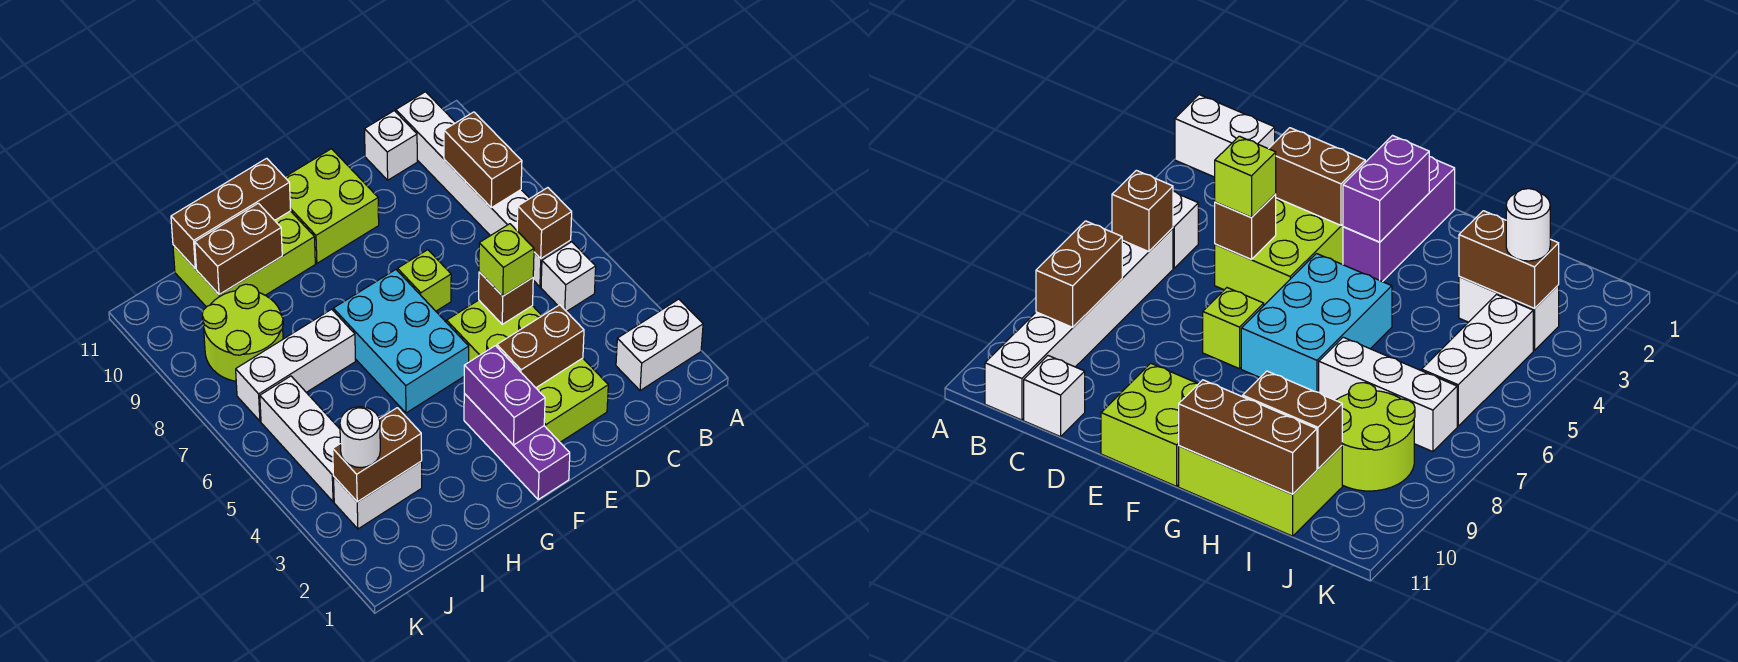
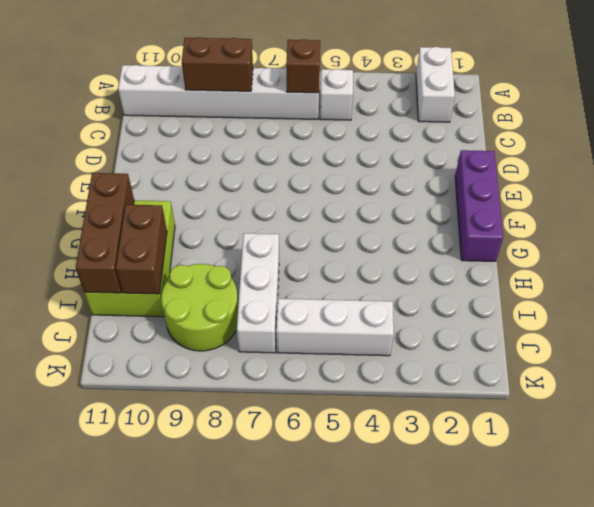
purple brick E1:G1 level 1 -> purple brick F1:F3 level 1
none -> white brick C11 level 1
none -> lime brick D2:E5 level 1
none -> lime brick E7 level 1

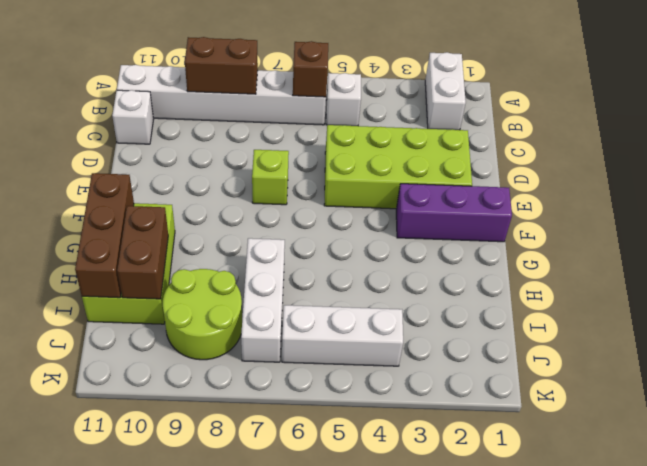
none -> lime brick E10:F11 level 1
none -> cyan brick F5:G7 level 1
none -> white brick I3:J3 level 1

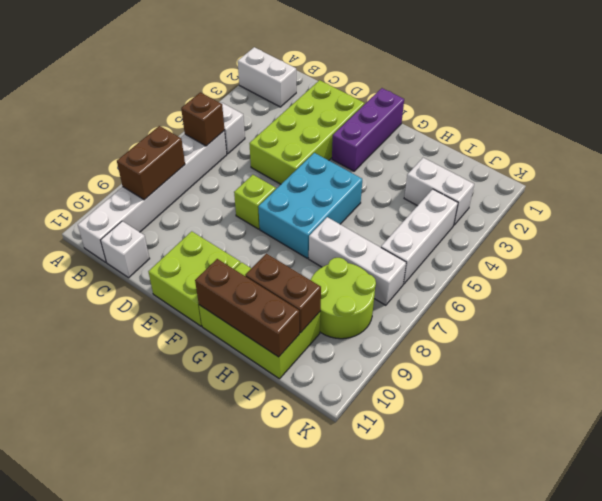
none -> brown brick D3:E3 level 2
none -> brown brick D5 level 2
none -> purple brick F2:F3 level 2

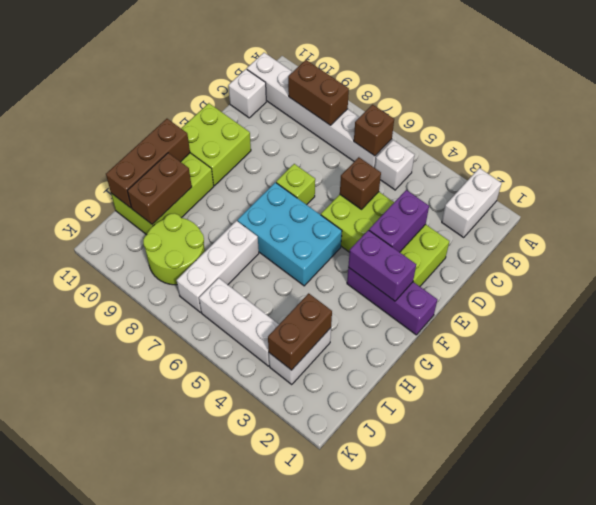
purple brick D3:E3 level 2 -> brown brick D3:E3 level 2
none -> lime brick D5 level 3
none -> white round brick J3 level 3

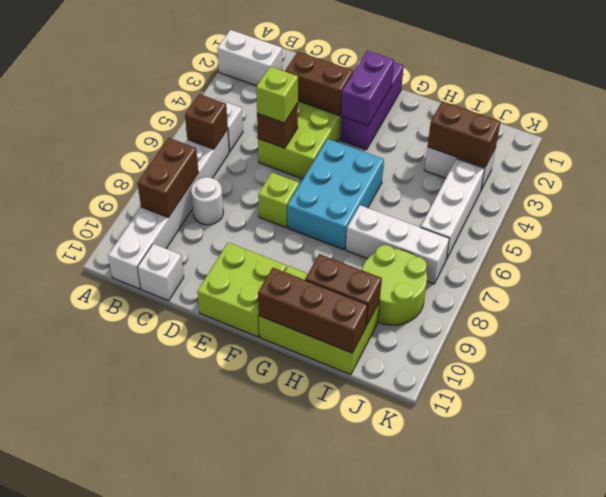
white round brick C8 level 1 -> white round brick J3 level 3

